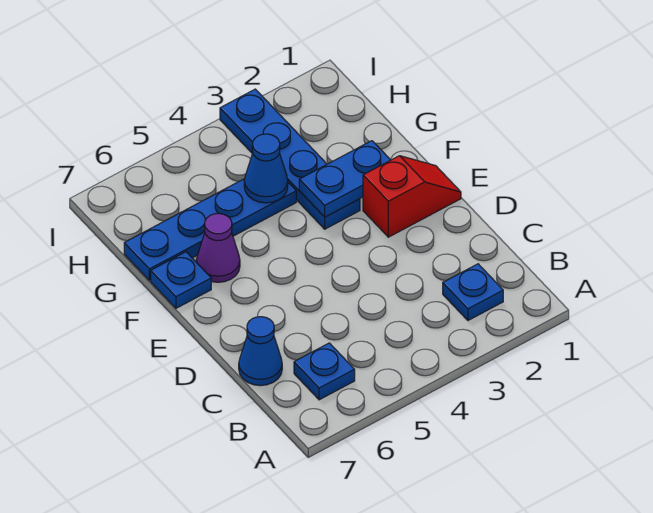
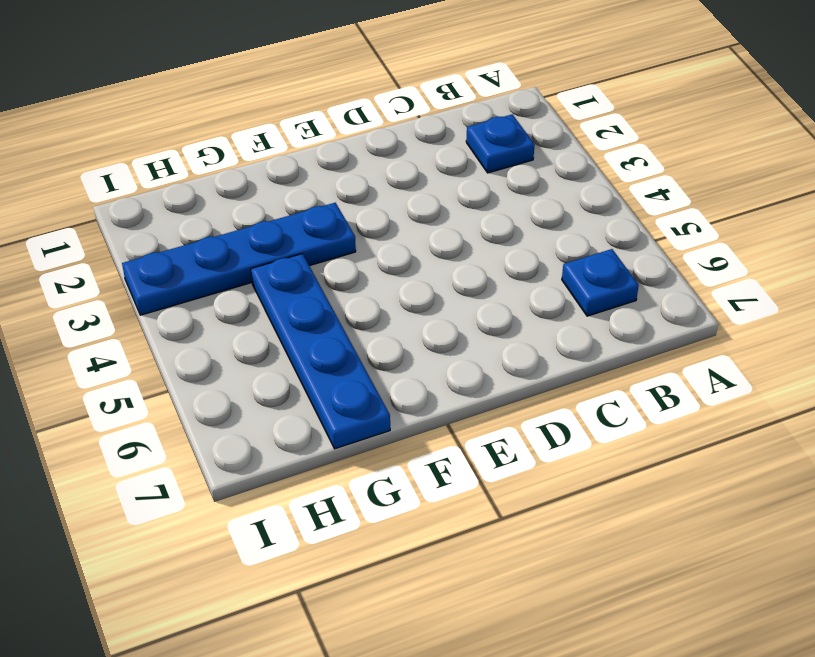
none -> blue cone C7 level 1
none -> red slope E1:E2 level 1 top 2

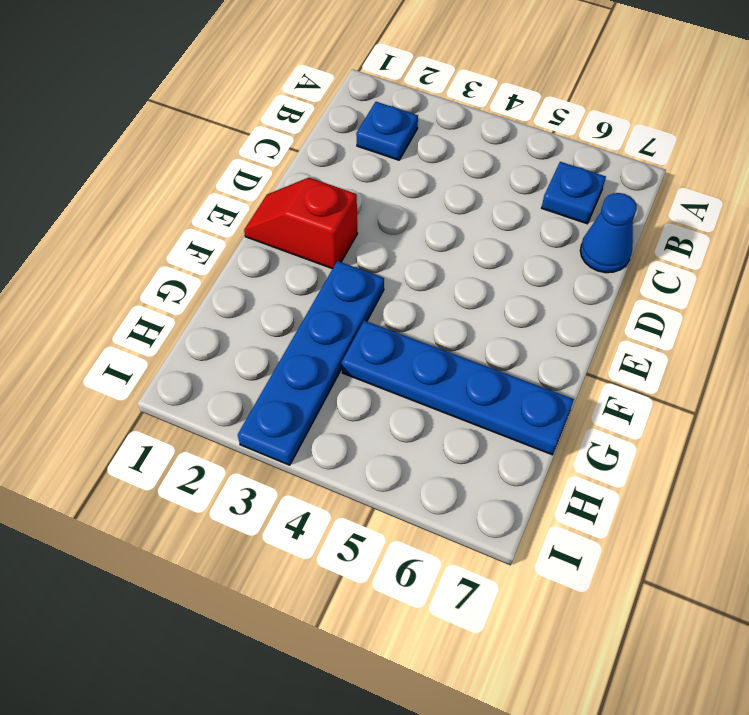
none -> purple cone F6 level 1
none -> blue plate F7 level 1

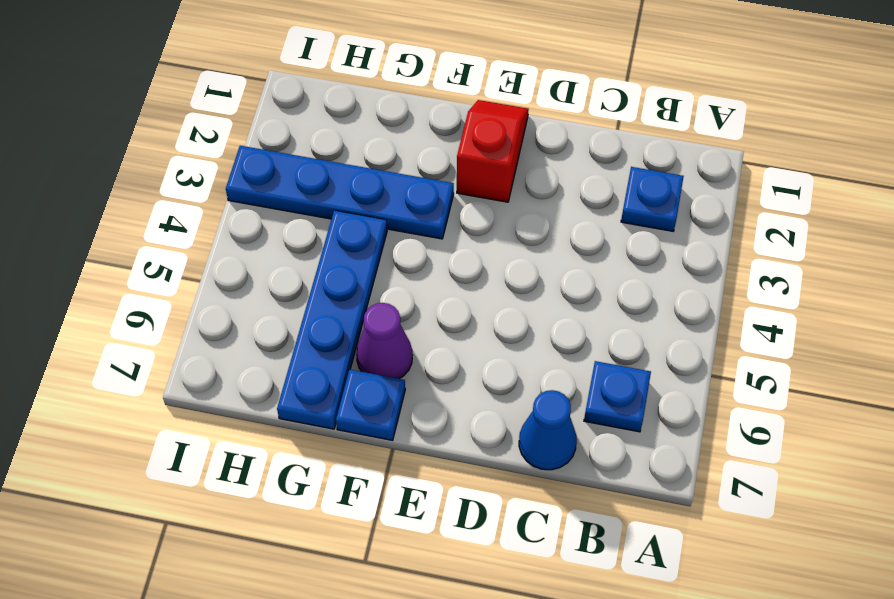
none -> blue plate F2:F3 level 2
none -> blue cone G4 level 2

